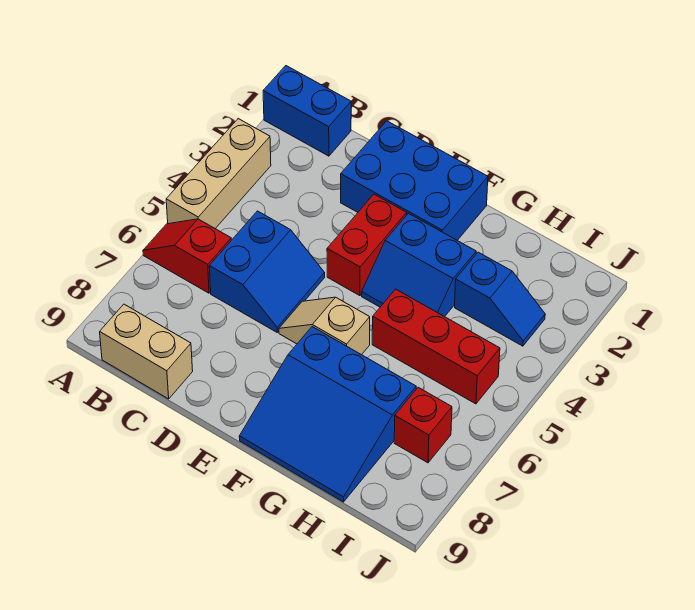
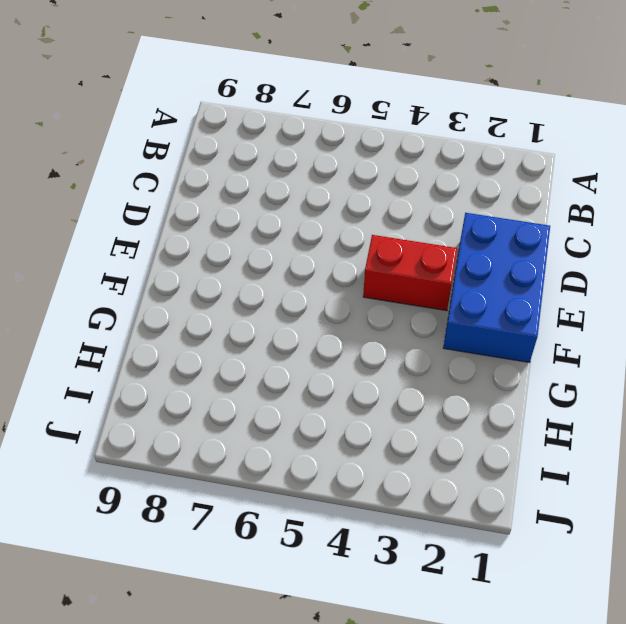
none -> blue brick A1:B1 level 1
none -> tan brick A3:A5 level 1
none -> red slope A6:B6 level 1 top B

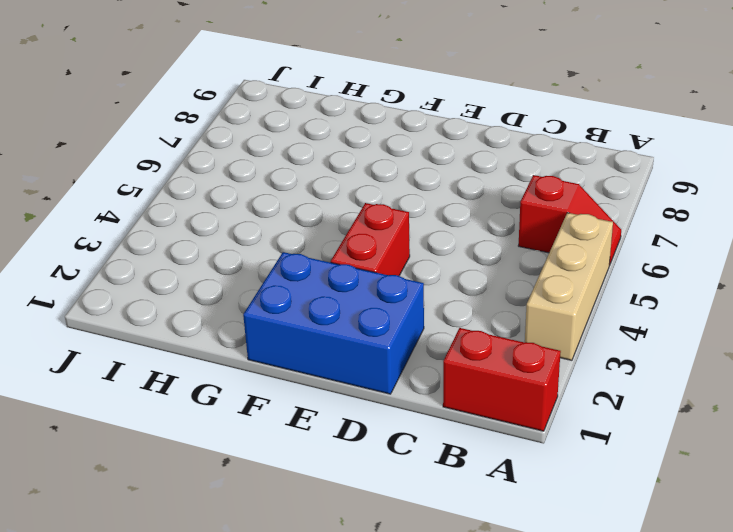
red brick A1:B1 level 1 -> blue brick A1:B1 level 1
none -> tan brick B9:C9 level 1
none -> blue slope C5:D6 level 1 top C
none -> tan slope E6:F6 level 1 top F

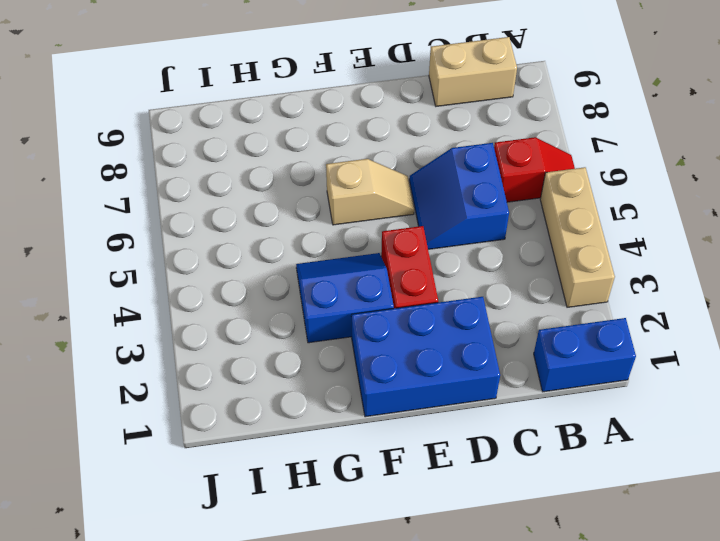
none -> blue slope F7:H9 level 1 top 7
none -> red brick G5:I5 level 1
none -> blue slope H3:I3 level 1 top H

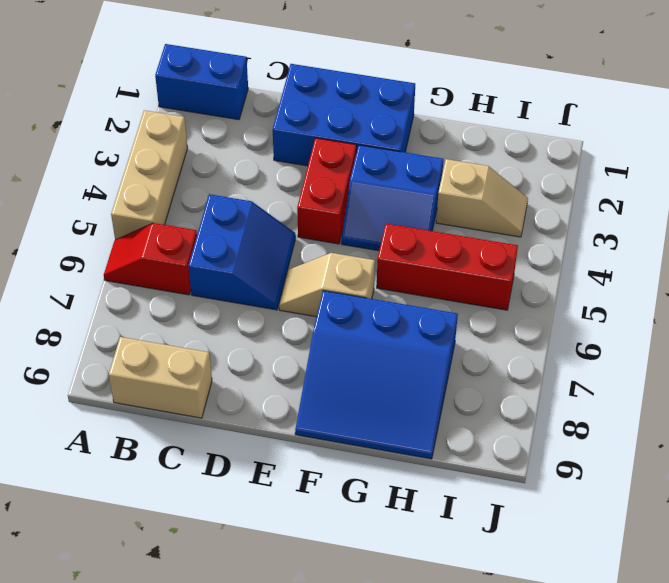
tan slope H3:I3 level 1 top H -> blue slope H3:I3 level 1 top H
none -> red brick I7 level 1

